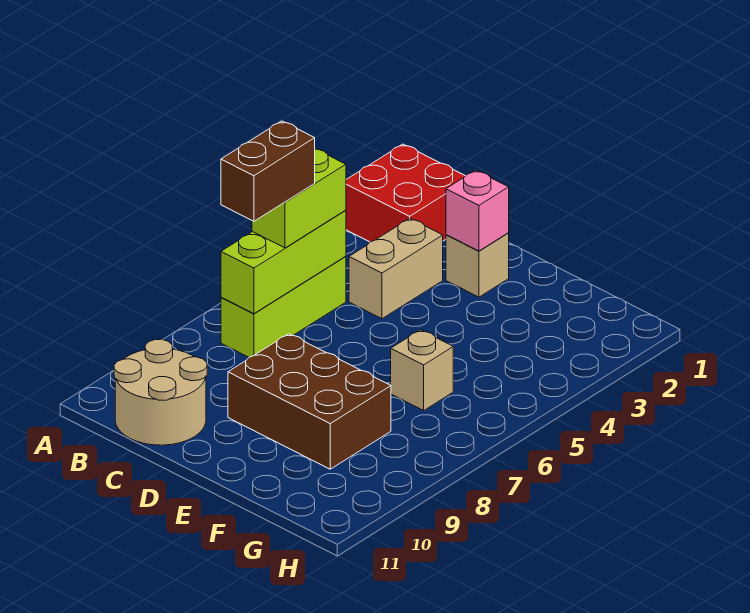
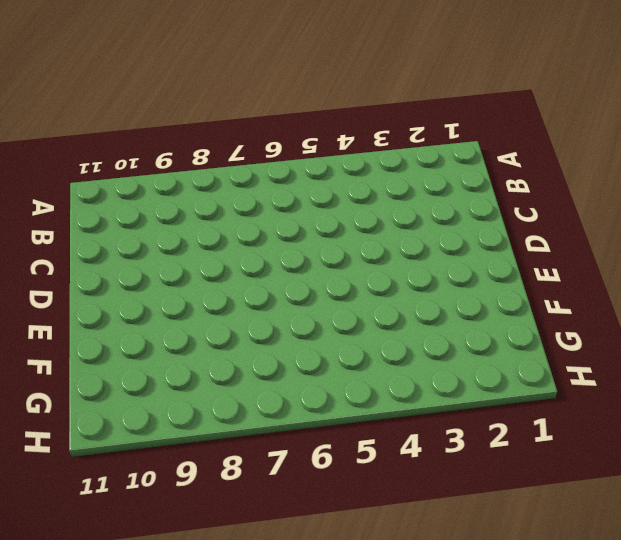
none -> red brick A1:B2 level 1
none -> lime brick B5:B7 level 1

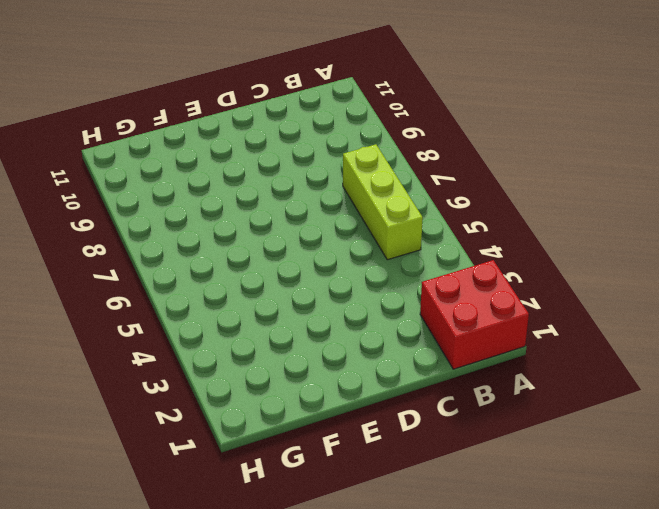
none -> tan round brick B10:C11 level 1
none -> tan brick C3:C4 level 1

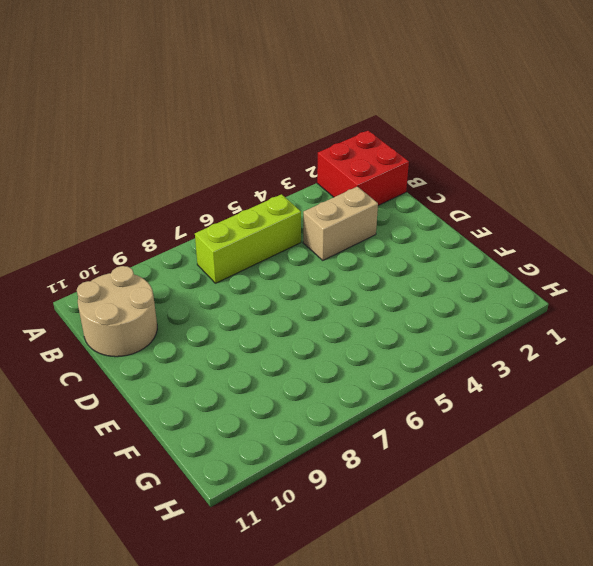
none -> tan brick D2 level 1
none -> brown brick D8:F9 level 1

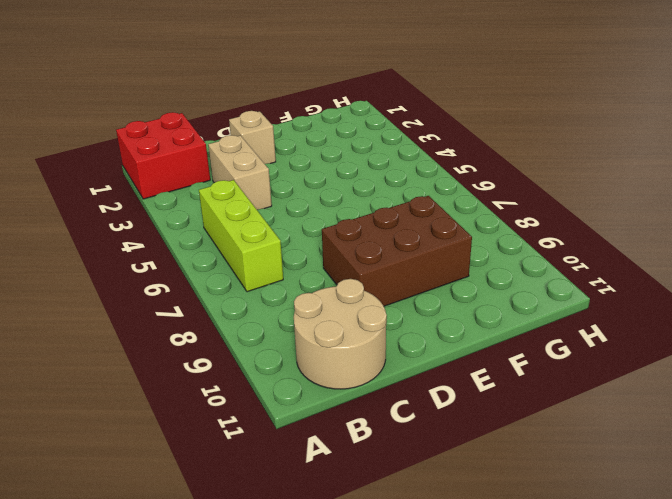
none -> tan brick F6 level 1
none -> lime brick B5:B7 level 2

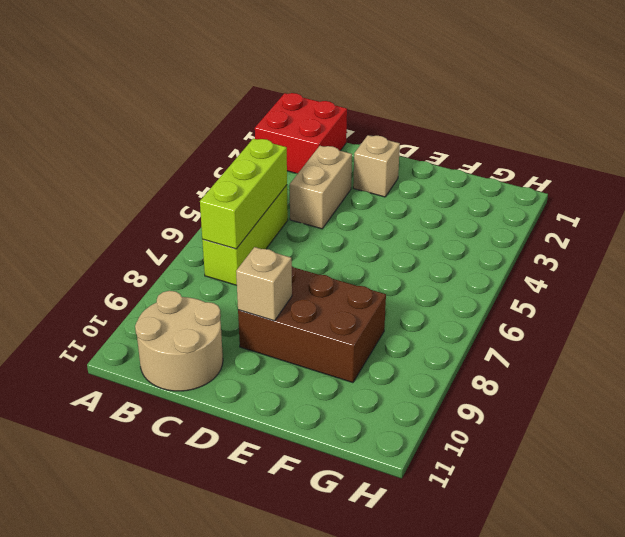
tan brick D9 level 2 -> tan brick F6 level 1
none -> pink brick D2 level 2
none -> lime brick B5:B6 level 3

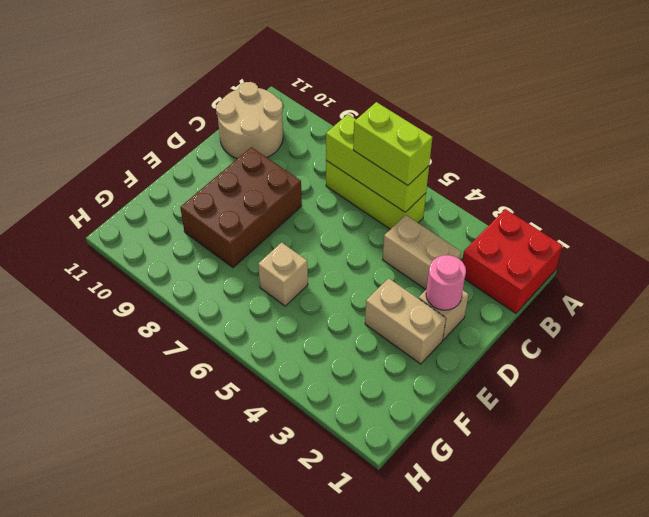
pink round brick D2 level 2 -> pink brick D2 level 2
tan brick E2:E3 level 1 -> none
none -> brown brick B6:B7 level 4

